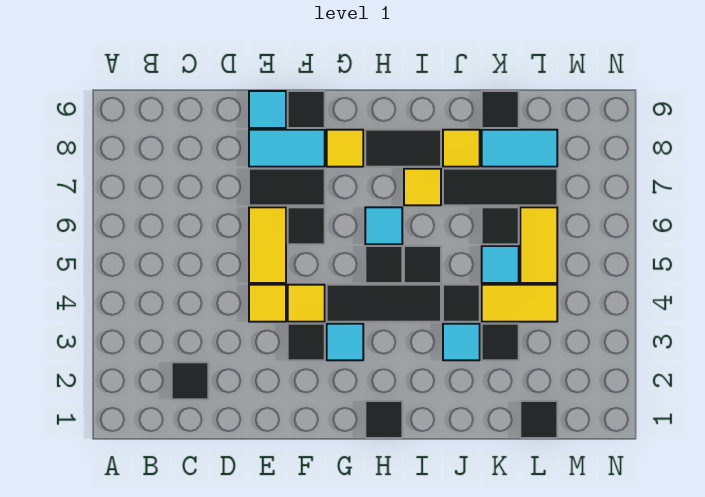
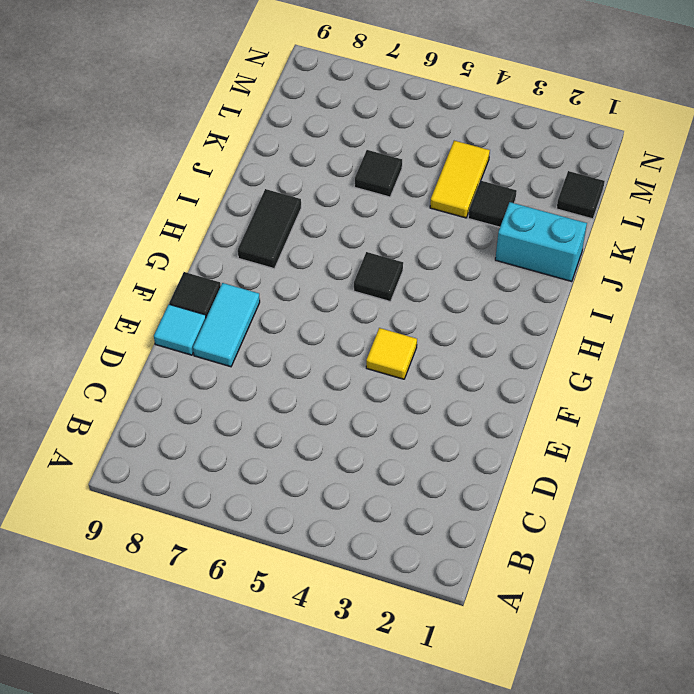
cyan brick J1:J2 level 1 -> none
none -> black tile C2 level 1
none -> yellow tile E4 level 1
none -> yellow tile E5:E6 level 1
none -> black tile E7:F7 level 1

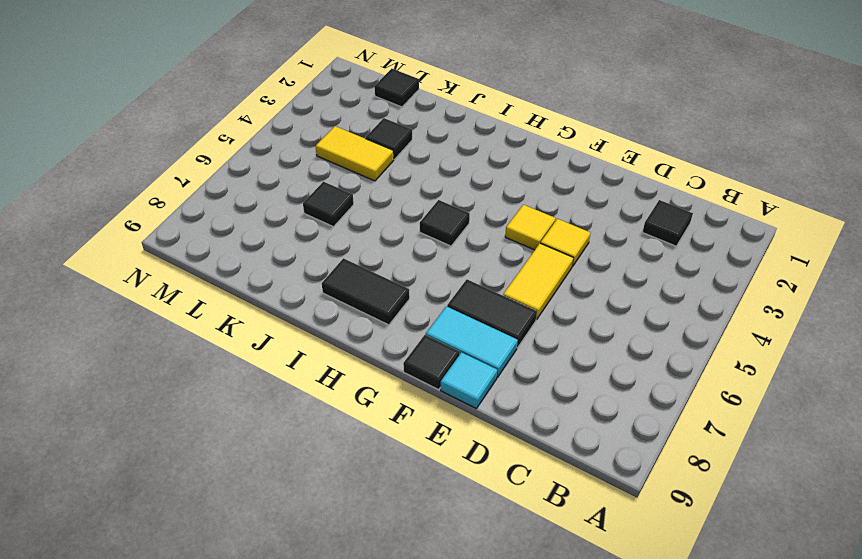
none -> black tile F3 level 1
none -> black tile F6 level 1
none -> cyan tile G3 level 1
none -> black tile G4:I4 level 1

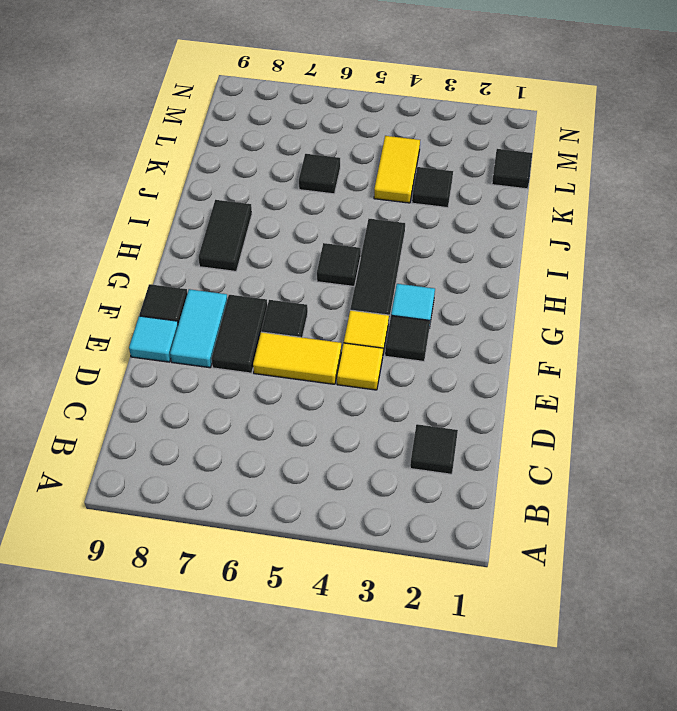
none -> yellow tile G8 level 1
none -> black tile H1 level 1
none -> cyan tile H6 level 1
none -> black tile I5 level 1

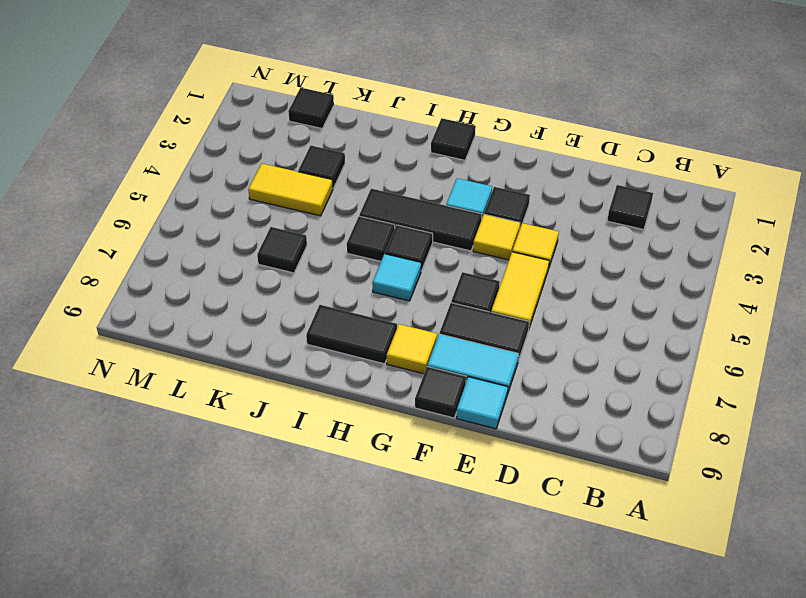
none -> yellow tile I7 level 1
none -> cyan tile J3 level 1
none -> black tile J4 level 1
none -> black tile J7:L7 level 1

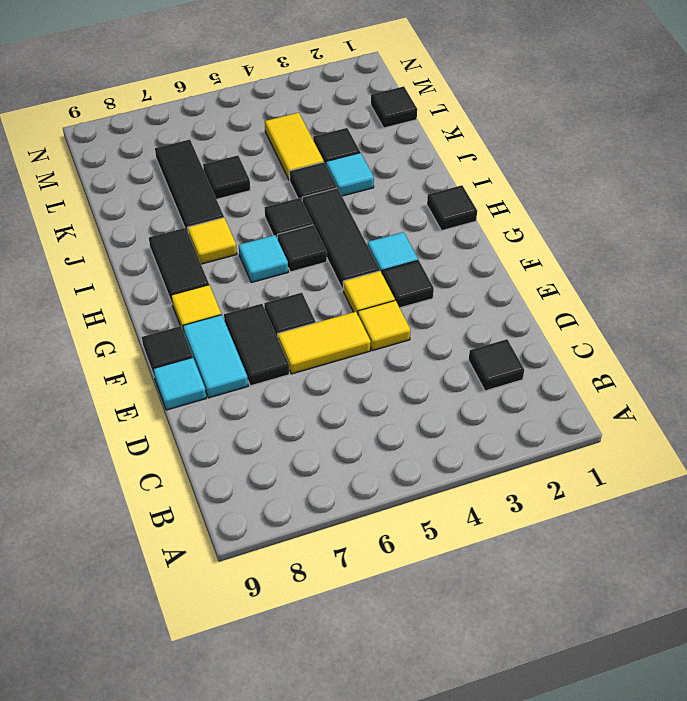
none -> yellow tile J8 level 1
none -> cyan tile K5 level 1
none -> cyan tile K8:L8 level 1
none -> black tile K9 level 1

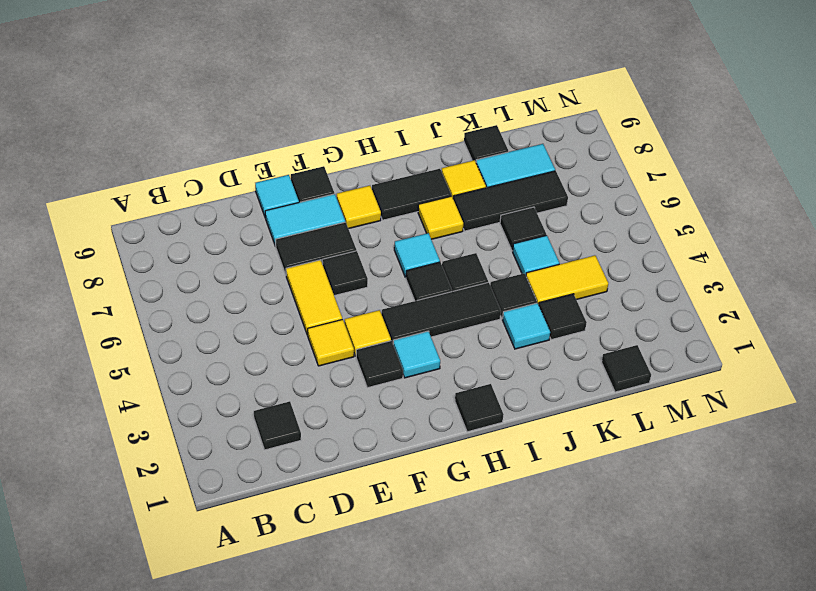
none -> yellow tile L5:L6 level 1

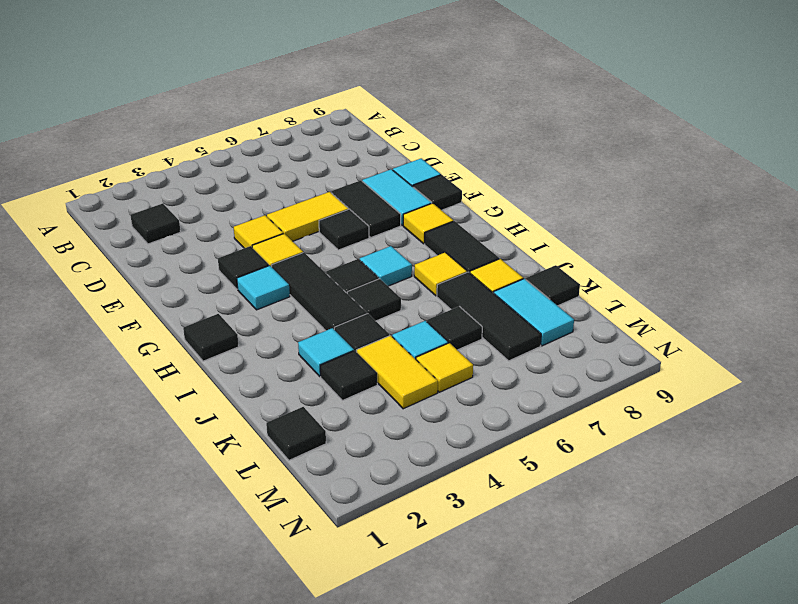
yellow tile L5 level 1 -> yellow tile L5:L6 level 1

